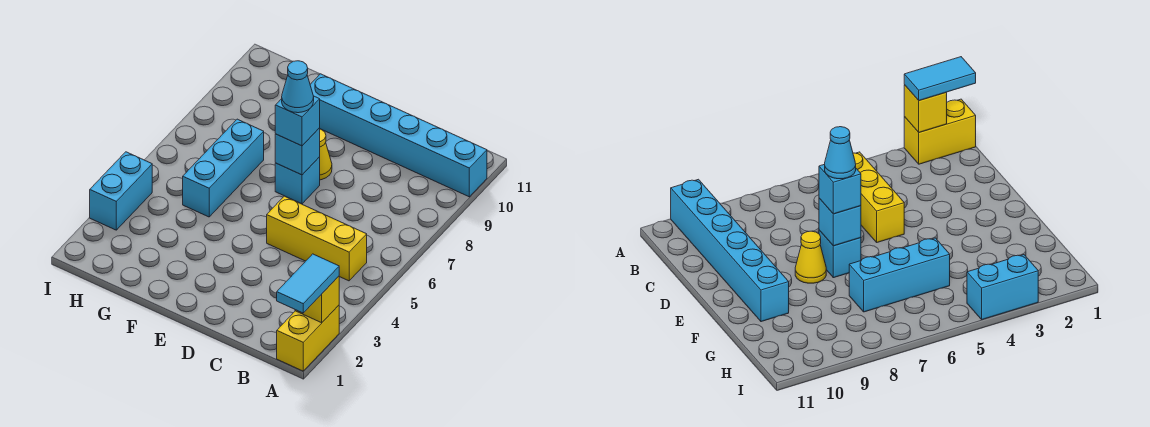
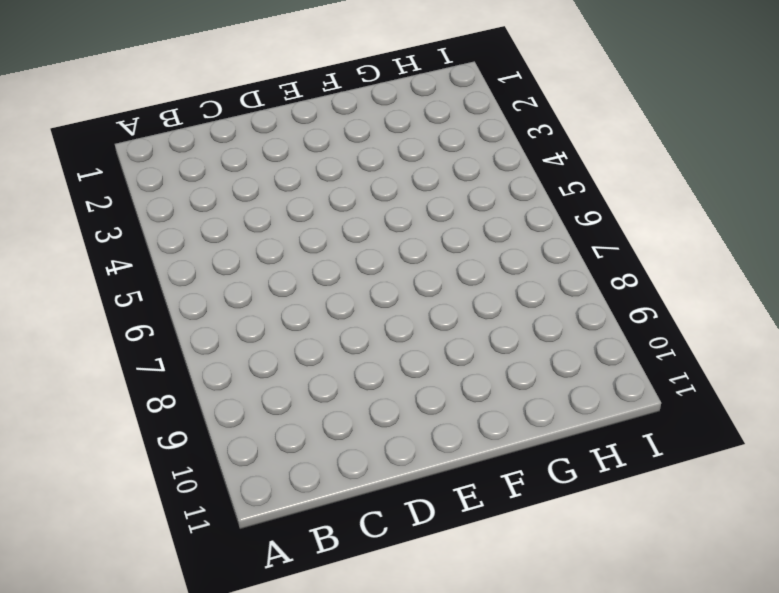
none -> yellow brick A1:A2 level 1
none -> cyan brick A10:F10 level 1
none -> yellow brick B5:D5 level 1

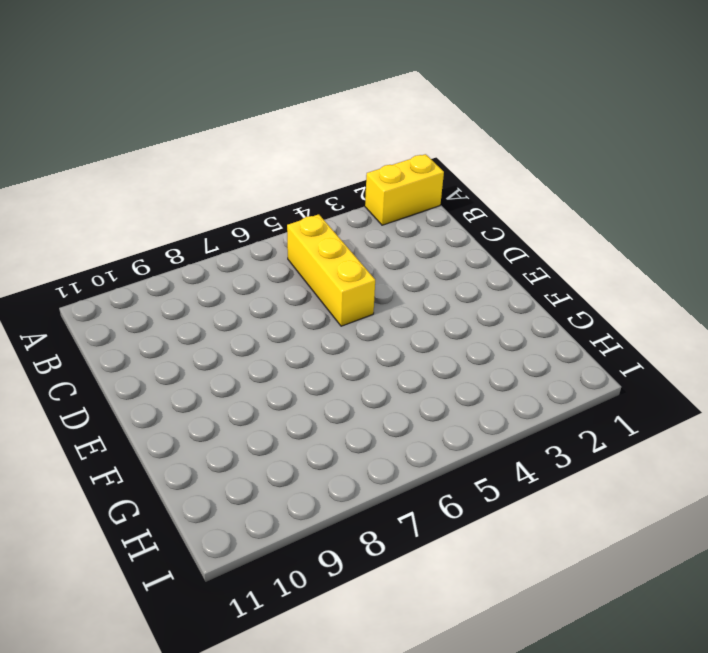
none -> cyan brick A10:F10 level 1
none -> cyan brick E7 level 1
none -> yellow cone E8 level 1

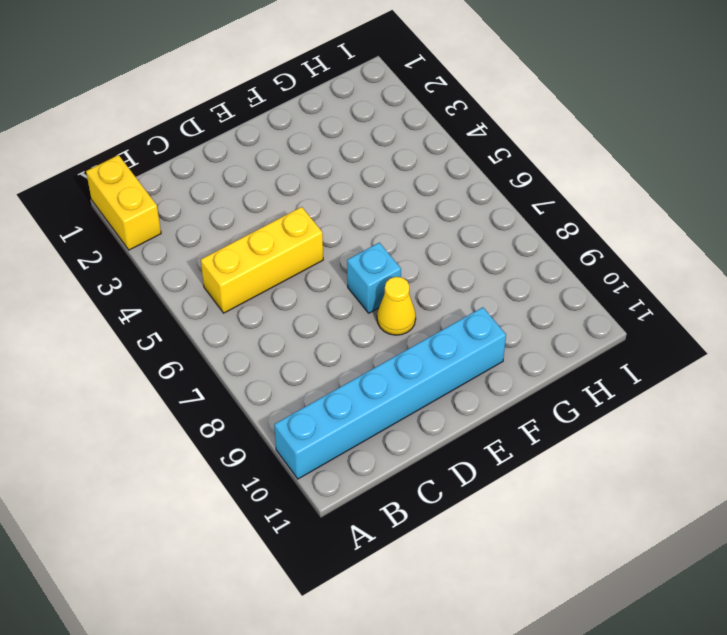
none -> cyan brick G5:G7 level 1
none -> cyan brick I3:I4 level 1
none -> yellow brick A2 level 2

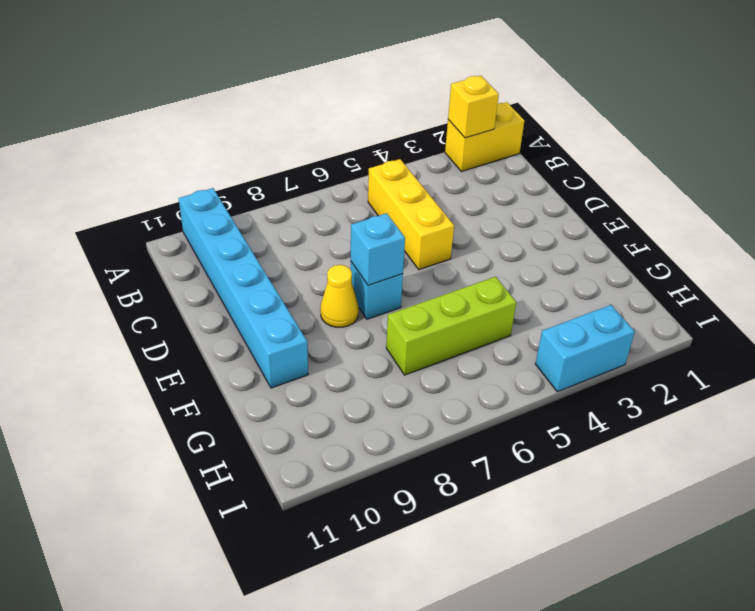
lime brick G5:G7 level 1 -> cyan brick G5:G7 level 1
none -> cyan tile A1:A2 level 3
none -> cyan brick E7 level 3
none -> cyan cone E7 level 4

